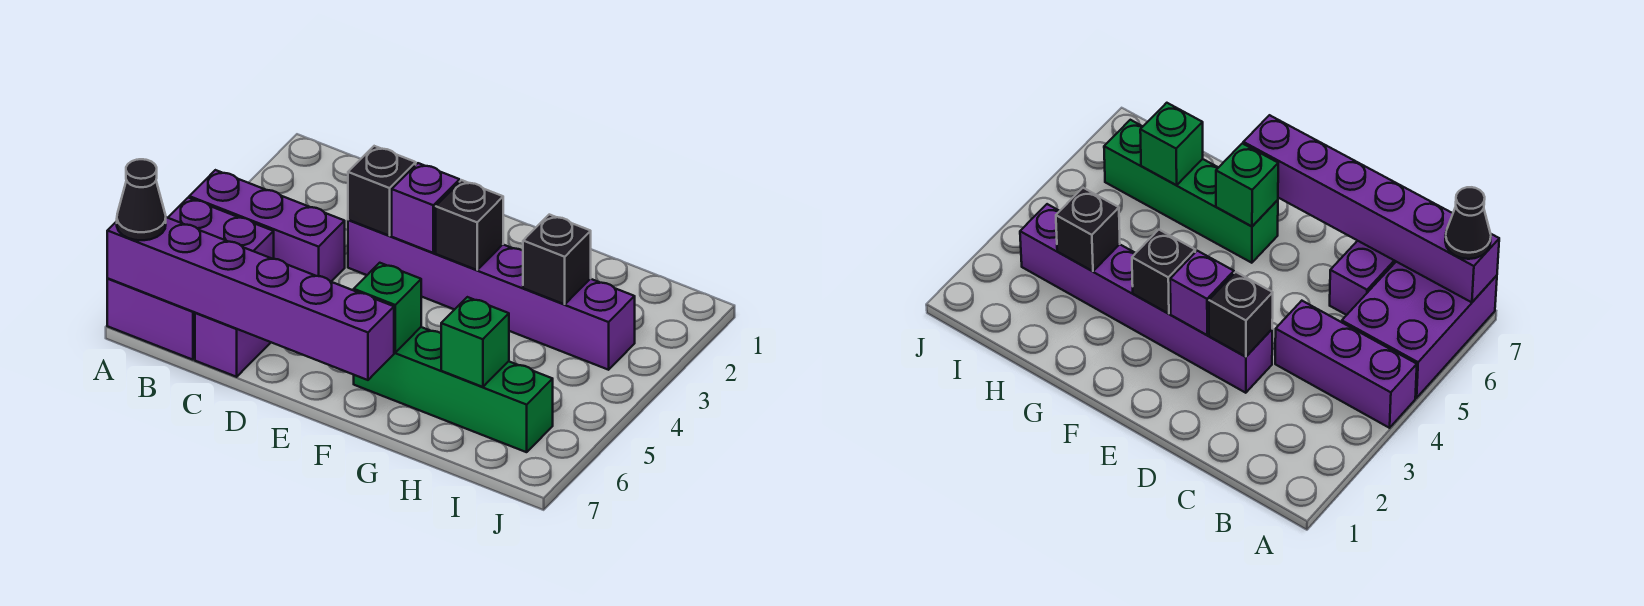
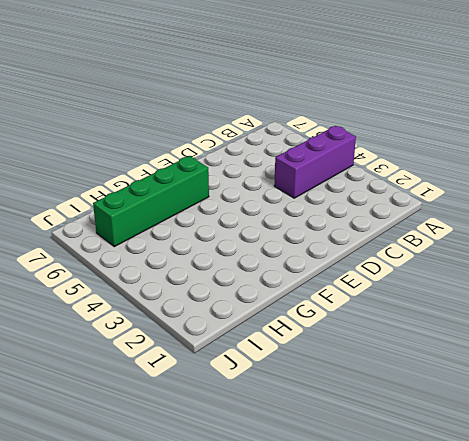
none -> purple brick A5:B7 level 1
none -> purple brick C6:C7 level 1
none -> purple brick D3:I3 level 1

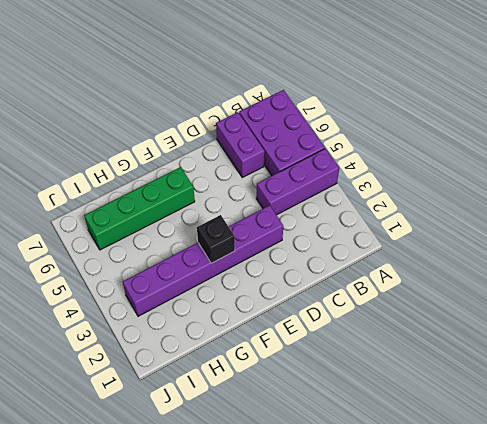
none -> purple brick A7:F7 level 2
none -> black brick D3 level 2
none -> purple brick E3 level 2

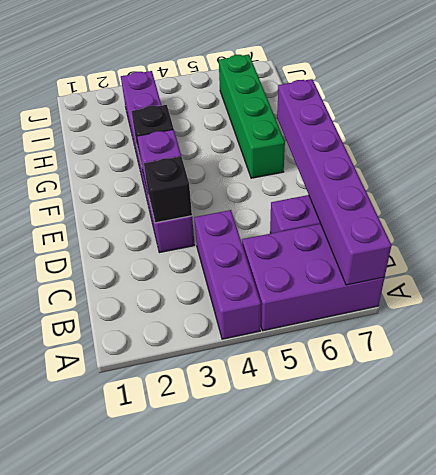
none -> green brick F6 level 2
none -> black brick H3 level 2
none -> green brick H6 level 2

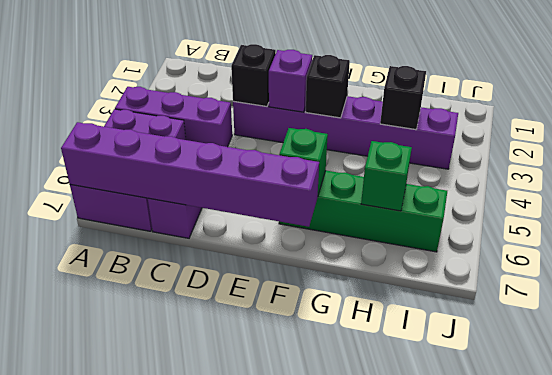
none -> black cone A7 level 3

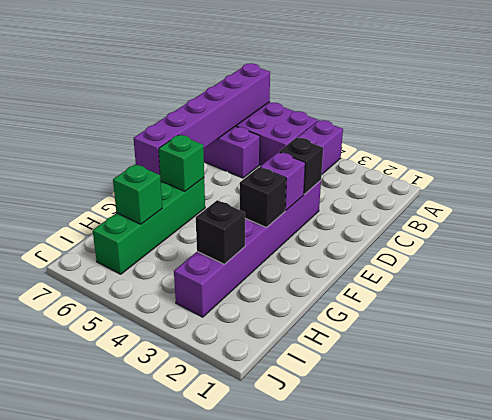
none -> black cone A7 level 3

